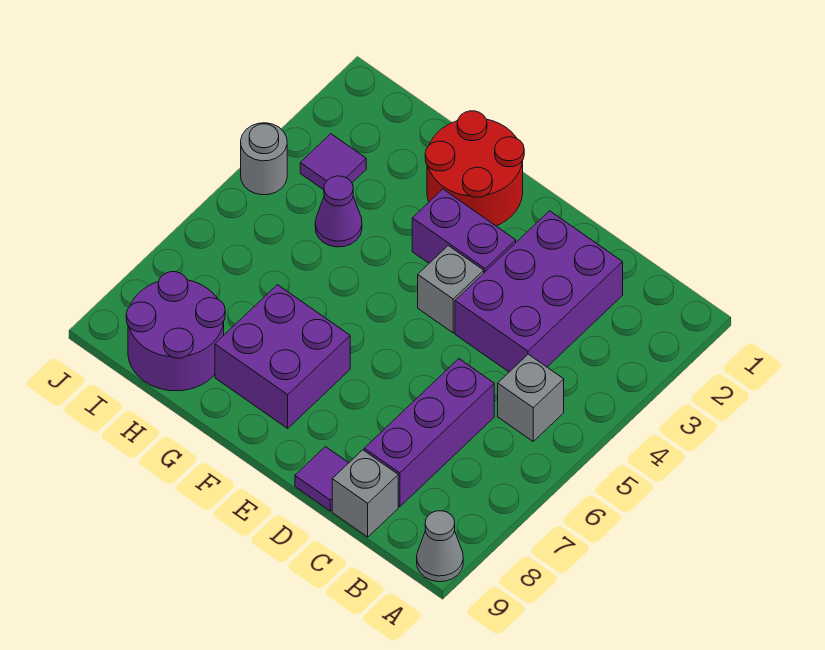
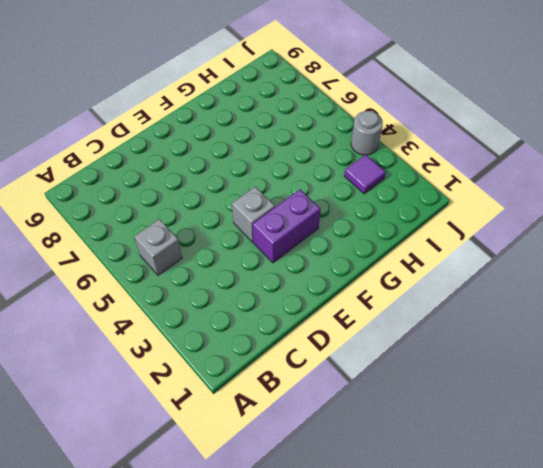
none -> grey cone A9 level 1
none -> purple brick C2:D4 level 1
none -> purple brick C6:C8 level 1

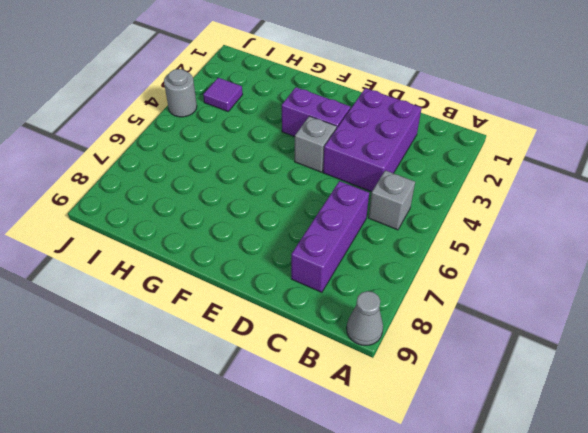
none -> grey brick C9 level 1
none -> purple tile D9 level 1
none -> red round brick F1:G2 level 1

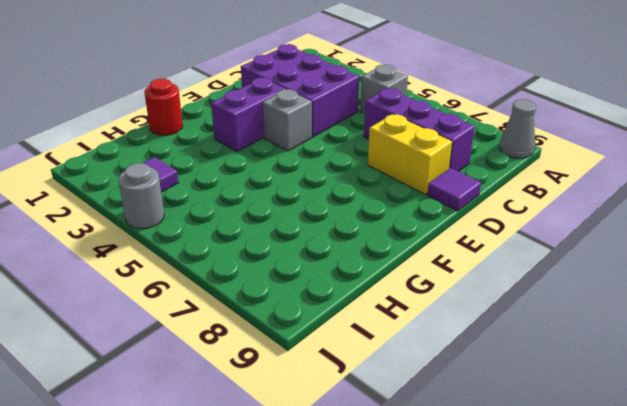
yellow brick D7:D8 level 1 -> none
red round brick G1 level 1 -> red round brick F1:G2 level 1
none -> grey brick C9 level 1
none -> purple brick F7:G8 level 1
none -> purple cone H4 level 1

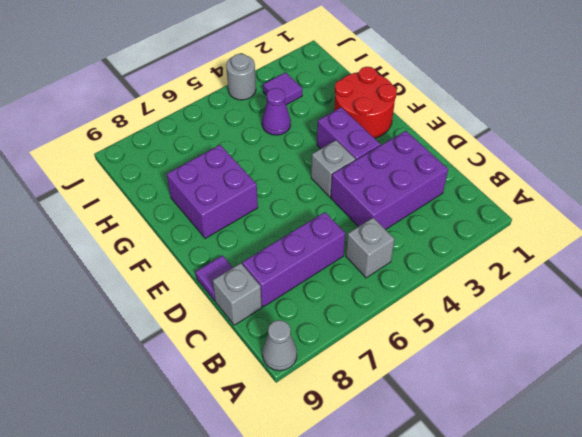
none -> purple round brick H8:I9 level 1

